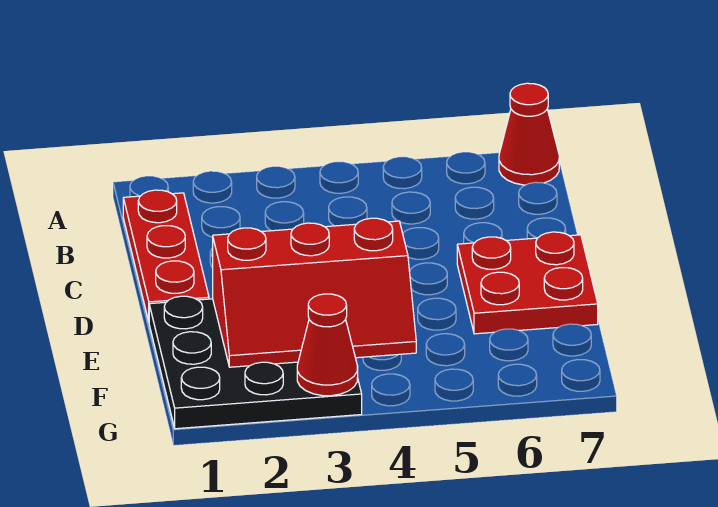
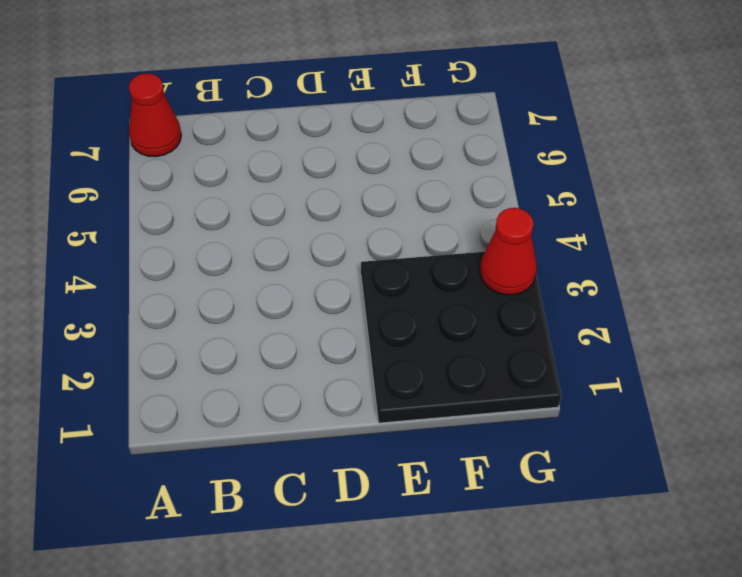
none -> red plate B1:D1 level 1
none -> red plate D6:E7 level 1

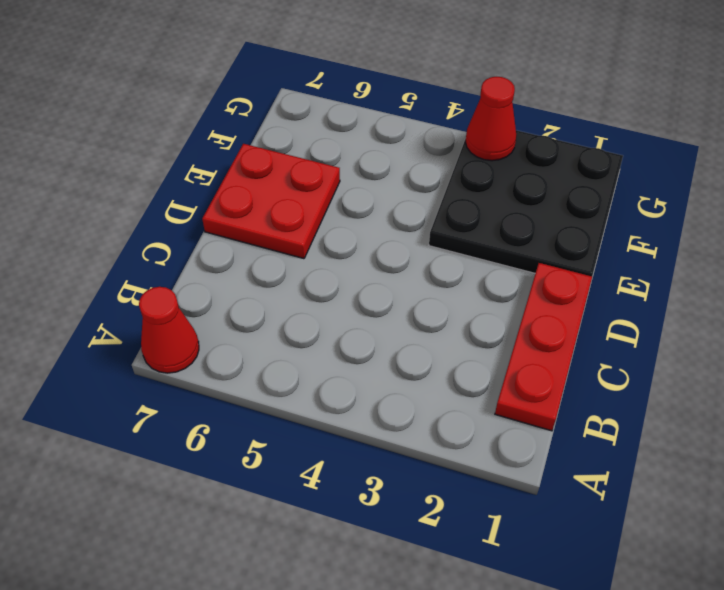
none -> red slope E2:F4 level 2 top E

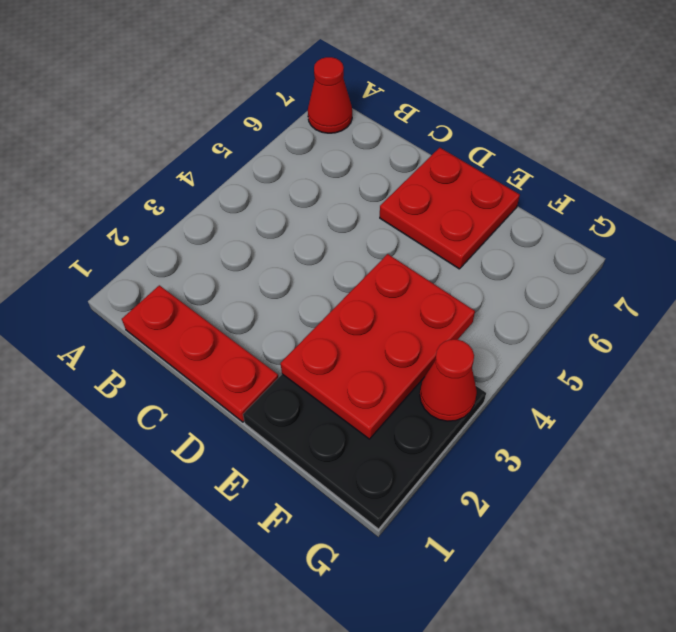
red plate E2:F4 level 2 -> red slope E2:F4 level 2 top E

